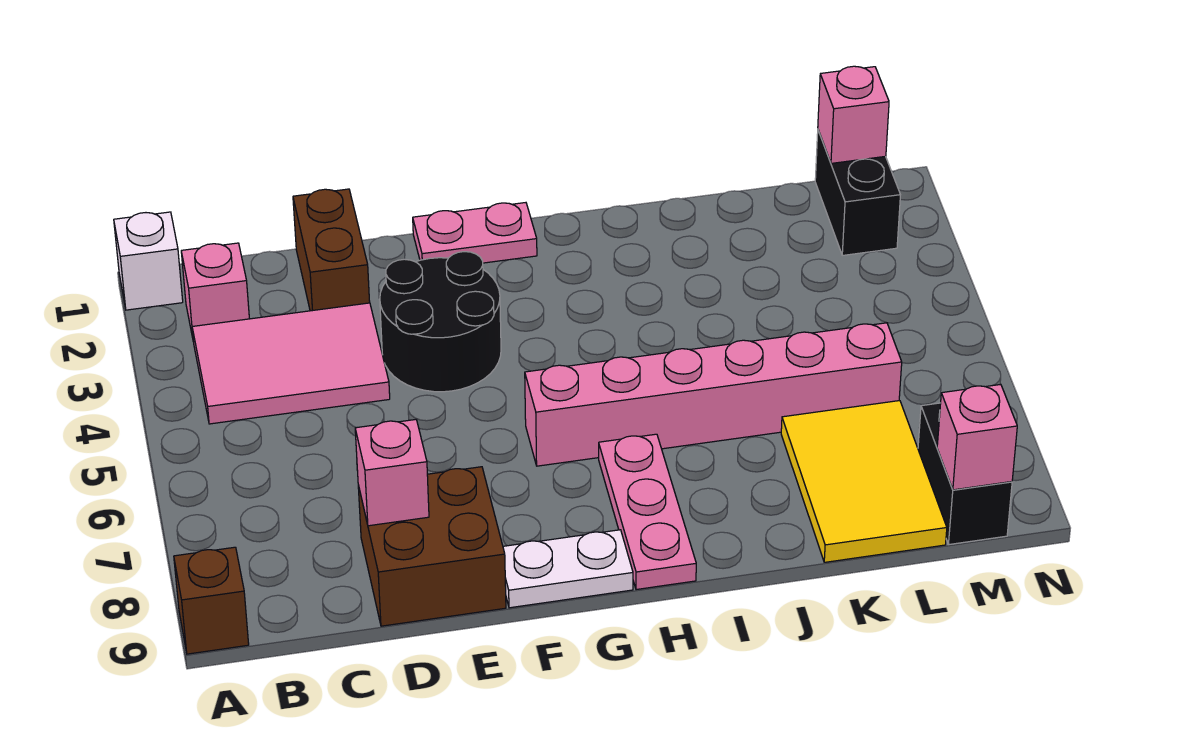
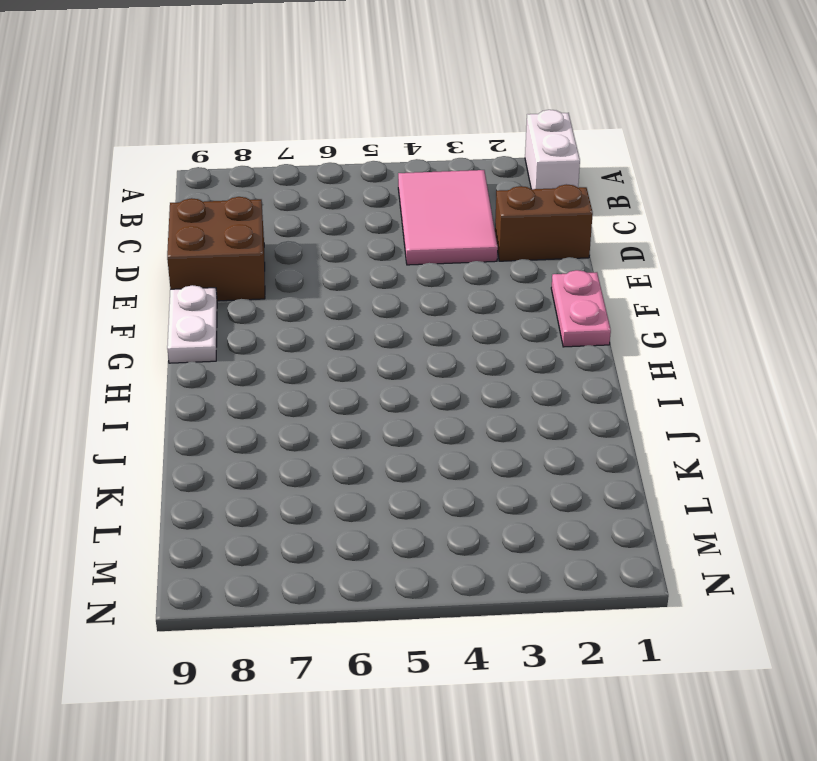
white brick A1:B1 level 1 -> white brick A1 level 1
none -> brown brick A9 level 1
none -> pink brick B2 level 1
none -> black round brick E3:F4 level 1

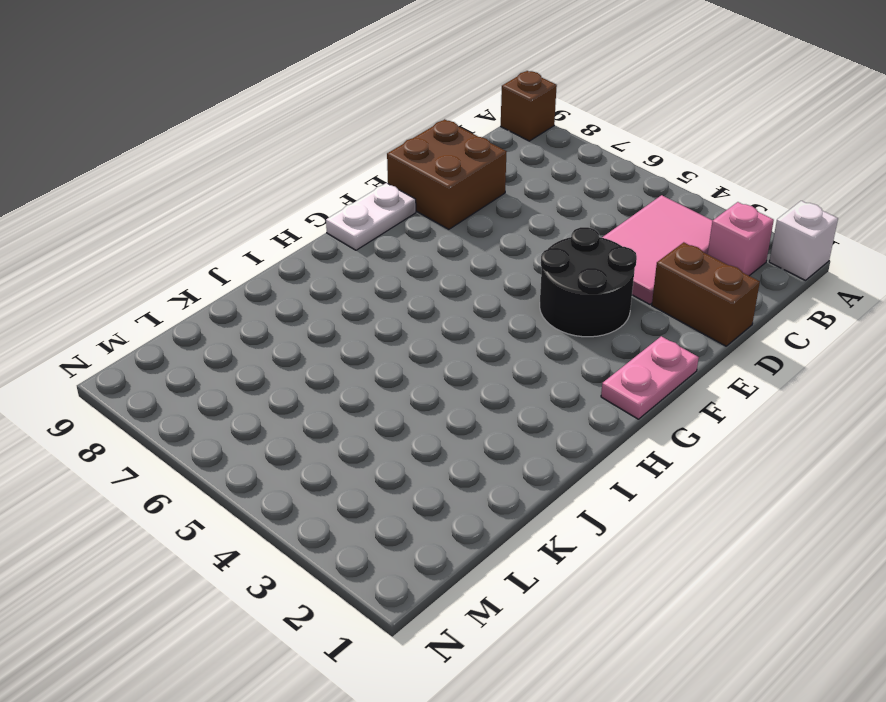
none -> pink brick G6:L6 level 1
none -> pink plate H7:H9 level 1
none -> yellow tile K7:L9 level 1

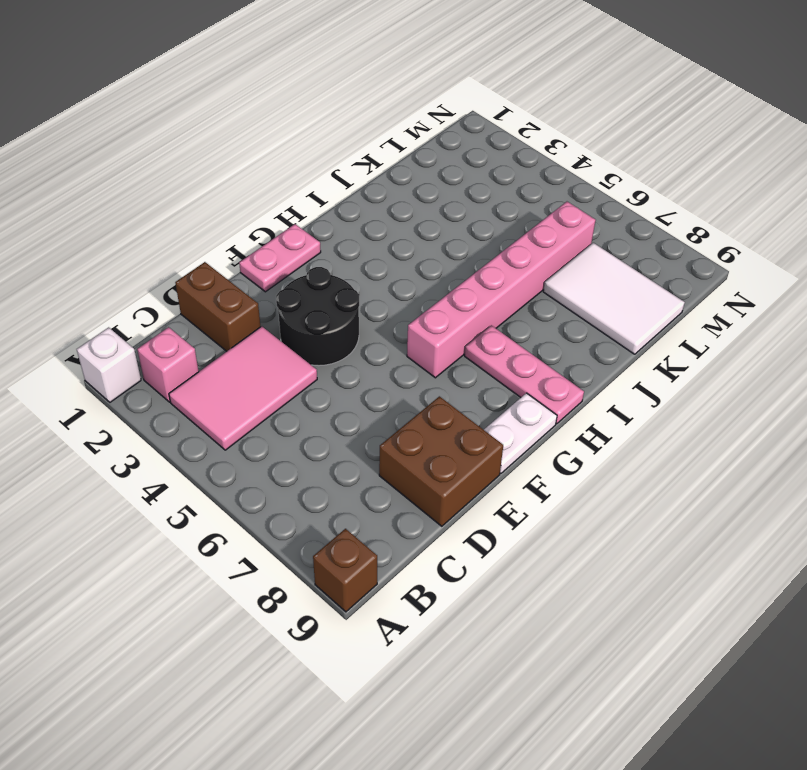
white tile K7:L9 level 1 -> yellow tile K7:L9 level 1
none -> black brick M1:M2 level 1
none -> black brick M8:M9 level 1
none -> pink brick D8 level 2

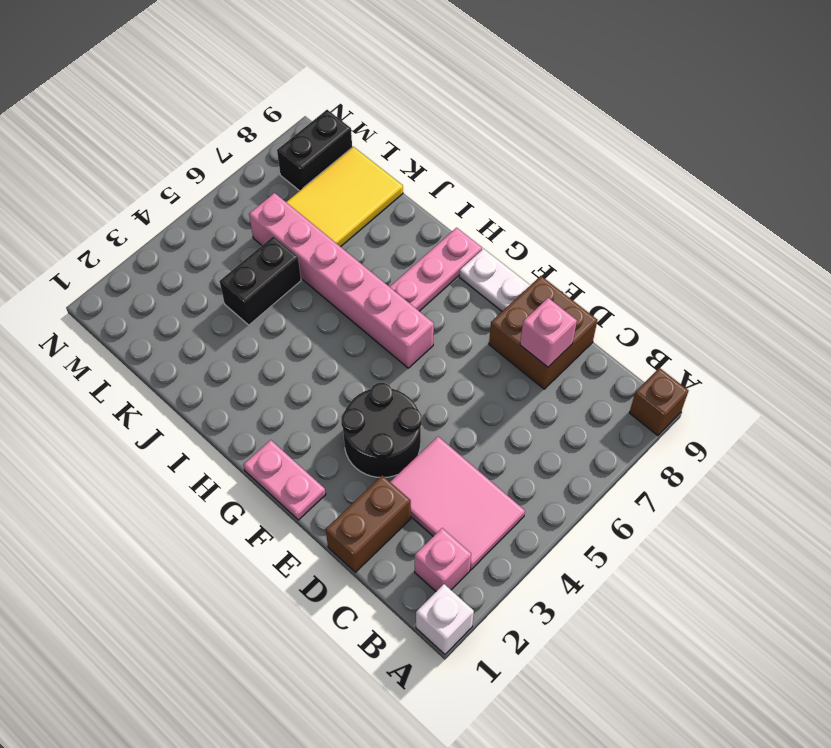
black brick K4:K5 level 1 -> black brick M1:M2 level 1
none -> pink brick M1 level 2
none -> pink brick M9 level 2

